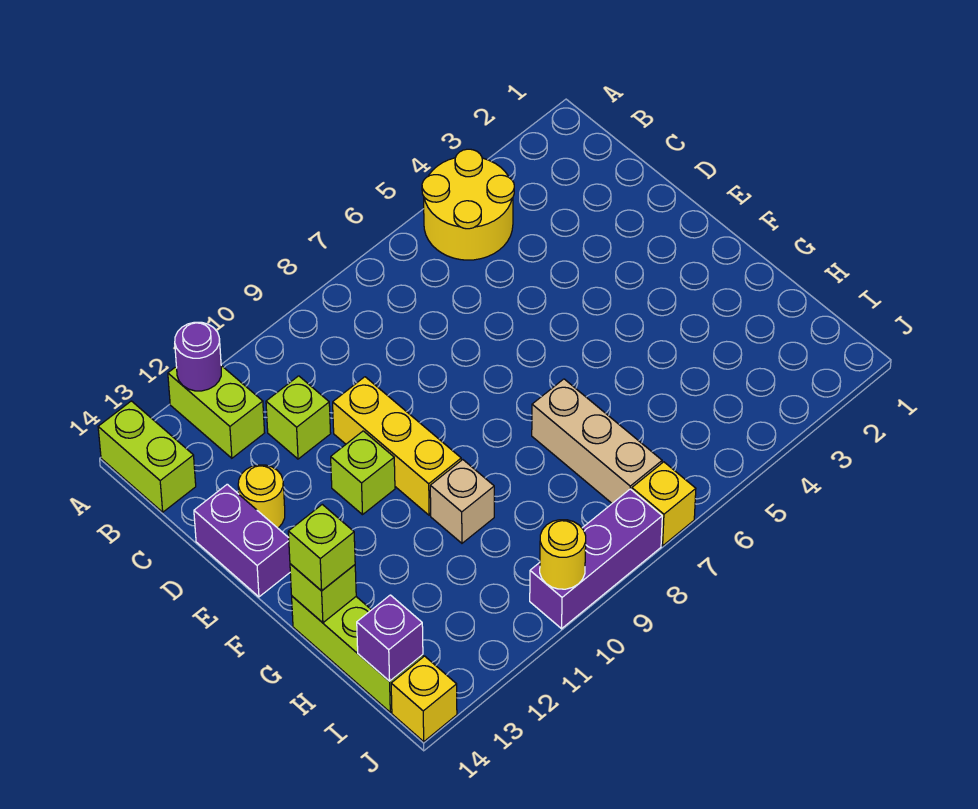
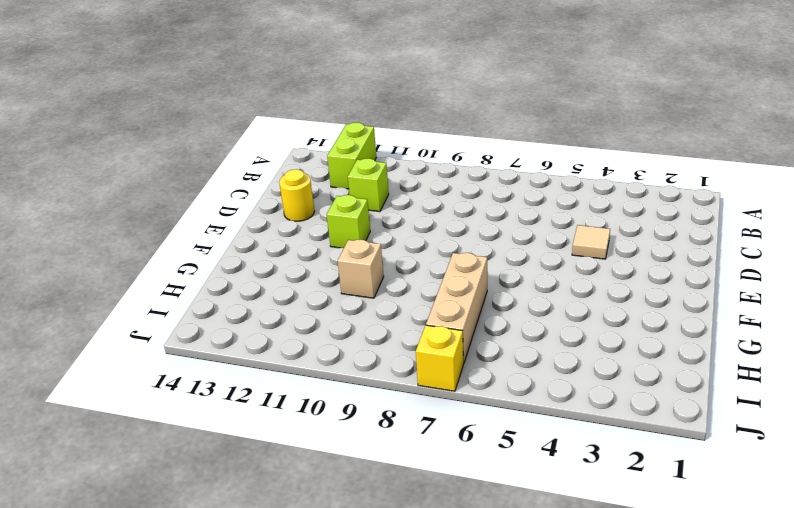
tan tile D4 level 1 -> none
none -> yellow round brick A4:B5 level 1
none -> lime brick A14:B14 level 1
none -> yellow brick D10:F10 level 1

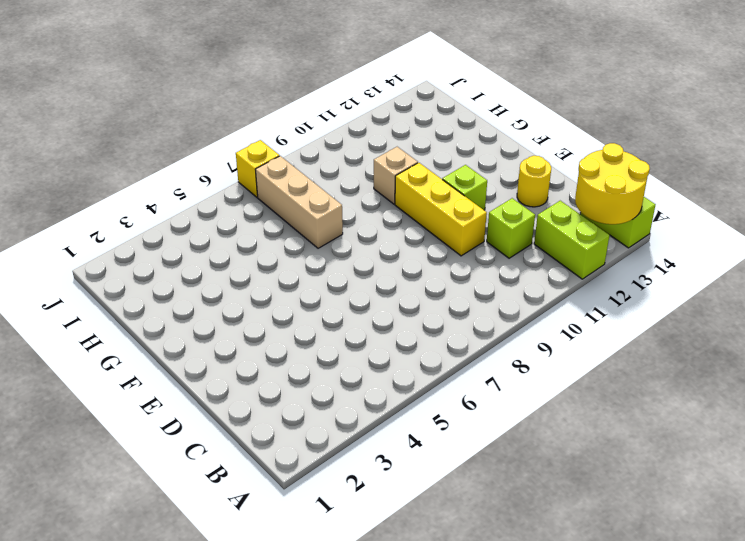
yellow round brick A13:B14 level 2 -> yellow round brick A4:B5 level 1
none -> purple brick D14:E14 level 1
none -> lime brick G14:I14 level 1
none -> purple brick J8:J10 level 1

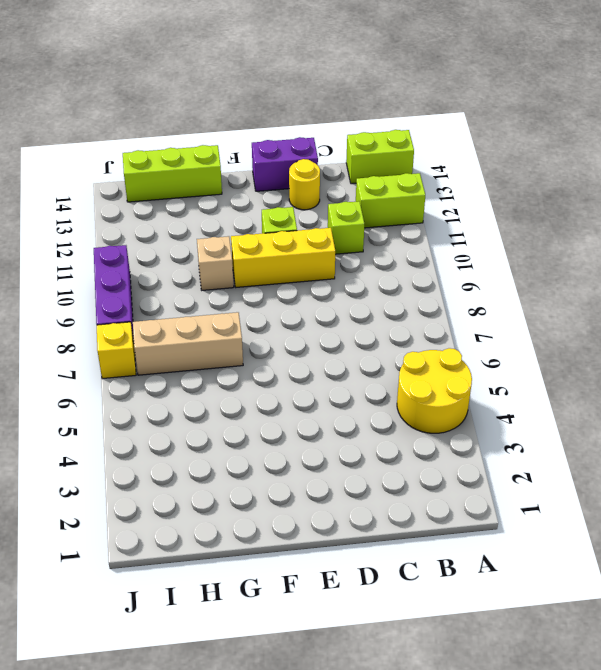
none -> yellow brick J14 level 1
none -> purple round brick A12 level 2
none -> lime brick G14 level 2

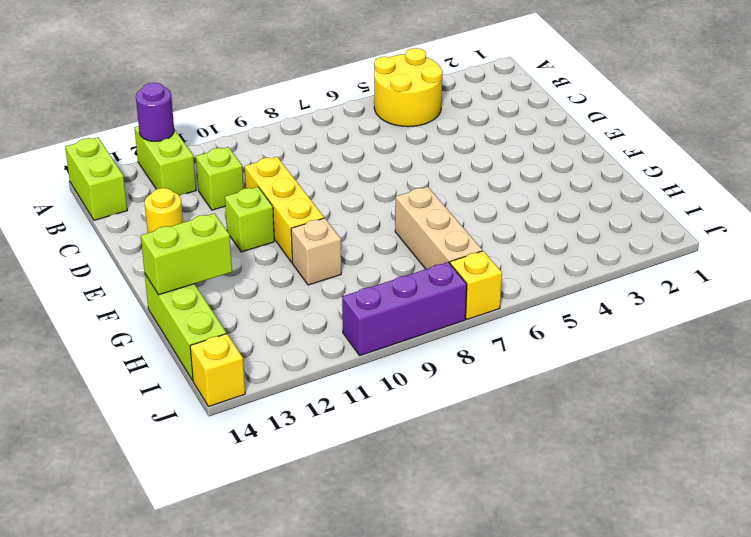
lime brick G13:G14 level 2 -> lime brick G14 level 2
none -> purple brick D14:E14 level 1
none -> purple brick I14 level 2
none -> yellow round brick J10 level 2

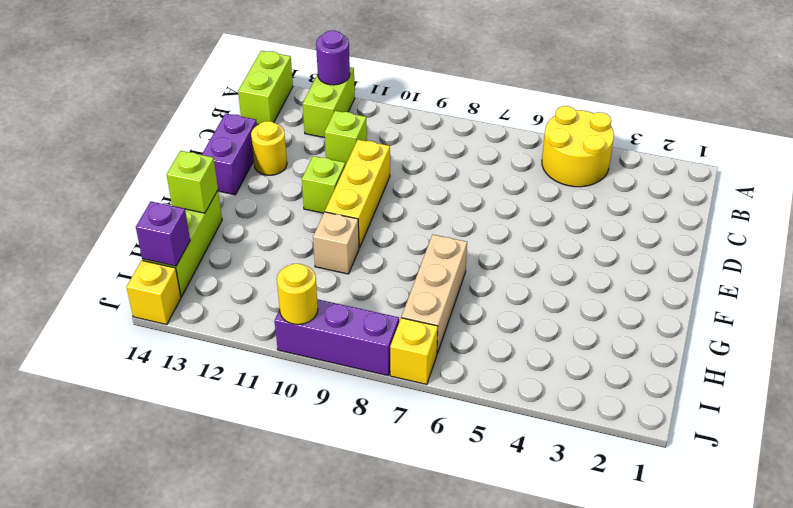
none -> lime brick G14 level 3

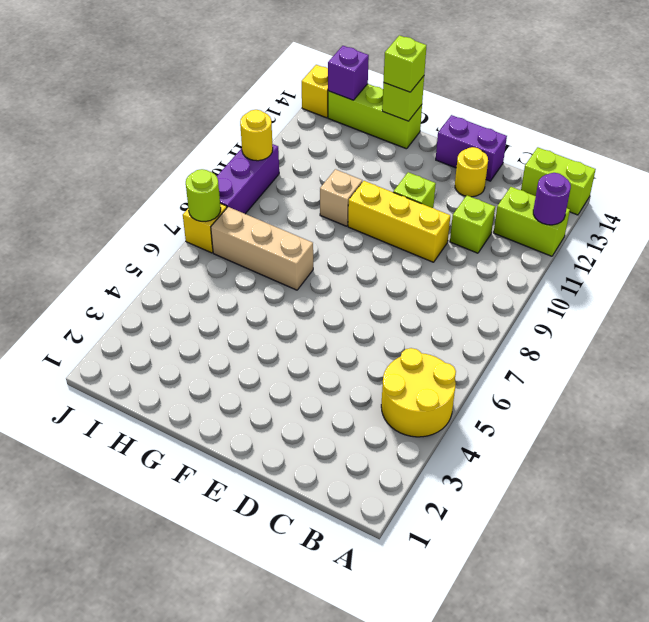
lime round brick J7 level 2 -> none

